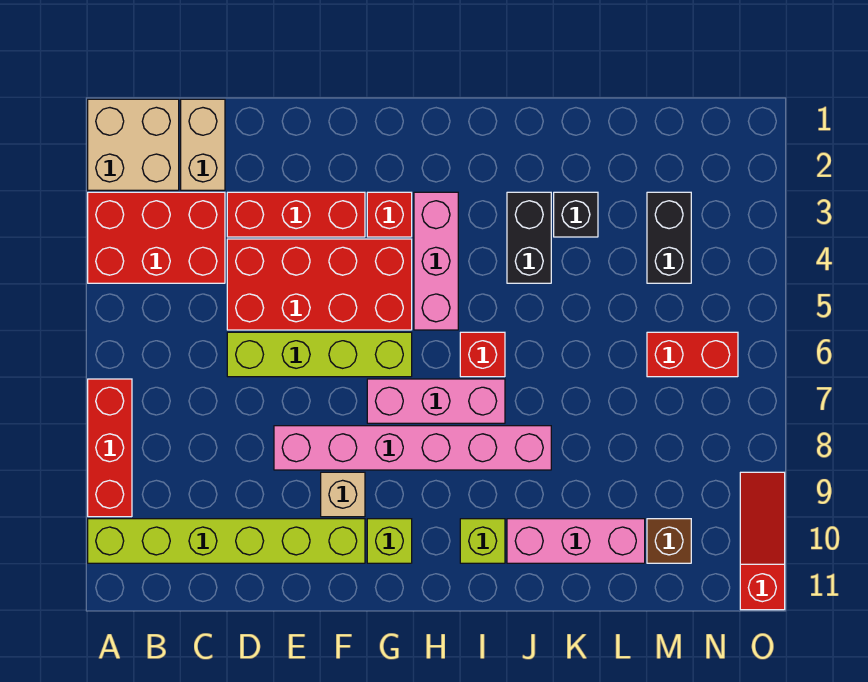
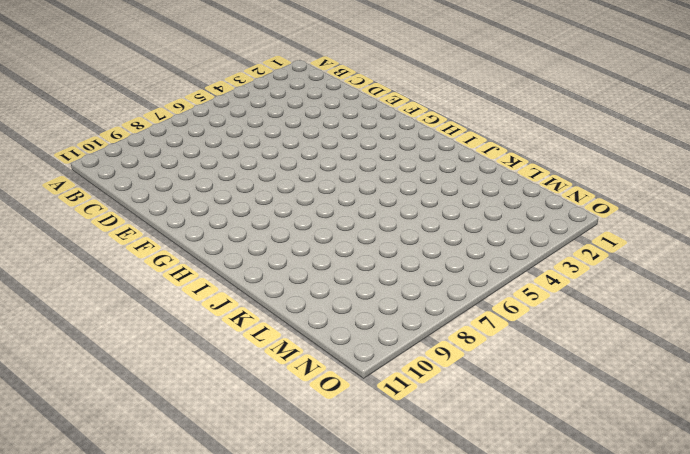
none -> tan brick A1:B2 level 1
none -> red brick A3:C4 level 1
none -> red brick A7:A9 level 1

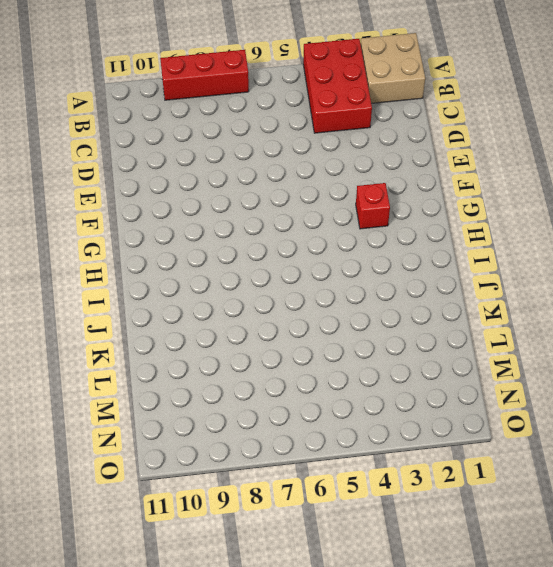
none -> lime brick A10:F10 level 1
none -> tan brick C1:C2 level 1
none -> red brick D3:F3 level 1

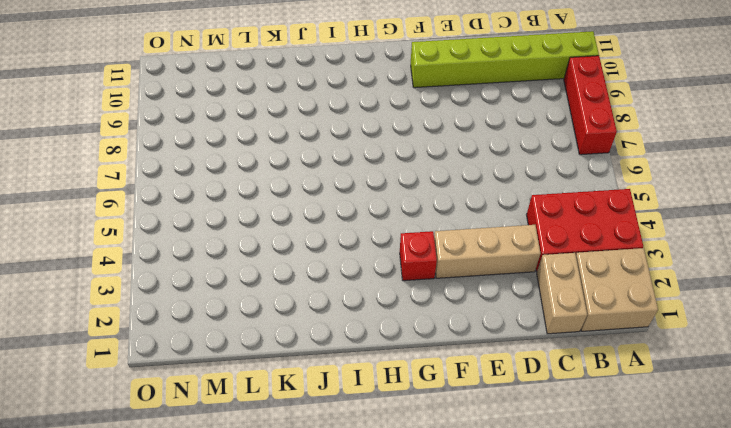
tan brick D3:F3 level 1 -> red brick D3:F3 level 1
none -> red brick D4:G5 level 1
none -> lime brick D6:G6 level 1
none -> pink brick E8:J8 level 1

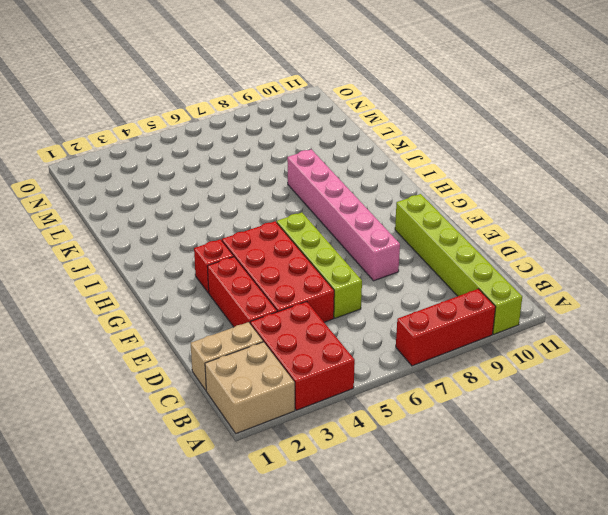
none -> tan brick F9 level 1
none -> pink brick G7:I7 level 1
none -> lime brick G10 level 1

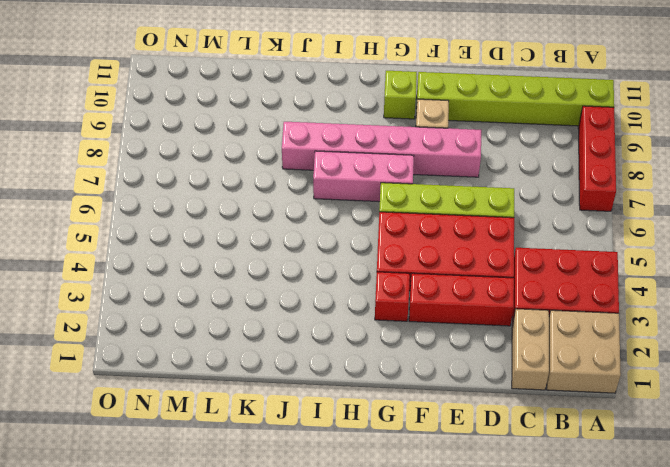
none -> pink brick H3:H5 level 1
none -> red brick I6 level 1
none -> lime brick I10 level 1

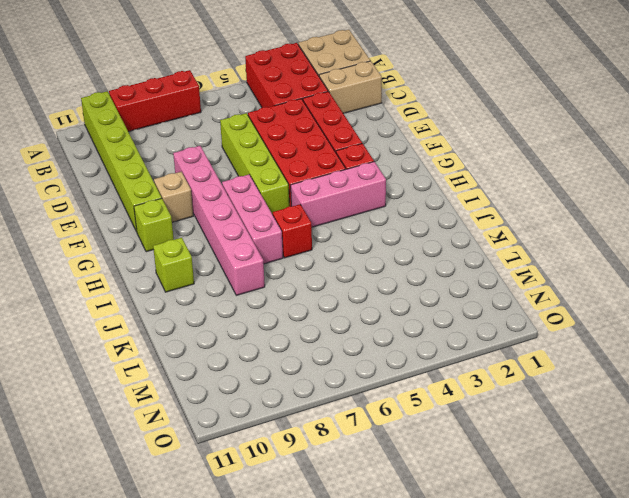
none -> black brick J3:J4 level 1
none -> pink brick J10:L10 level 1
none -> black brick K3 level 1

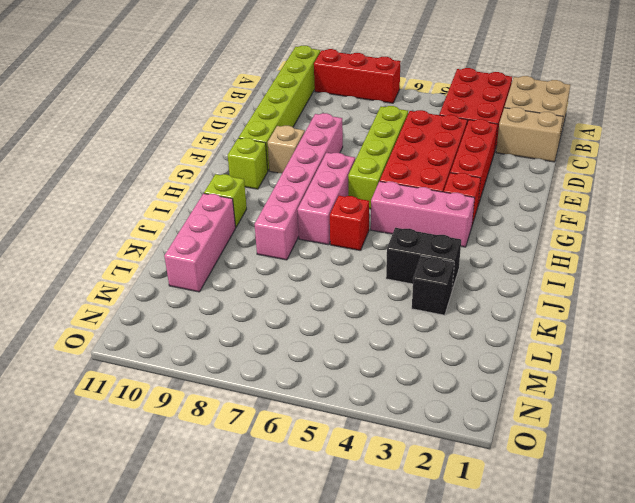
none -> black brick M3:M4 level 1
none -> red brick M6:N6 level 1
none -> brown brick M10 level 1

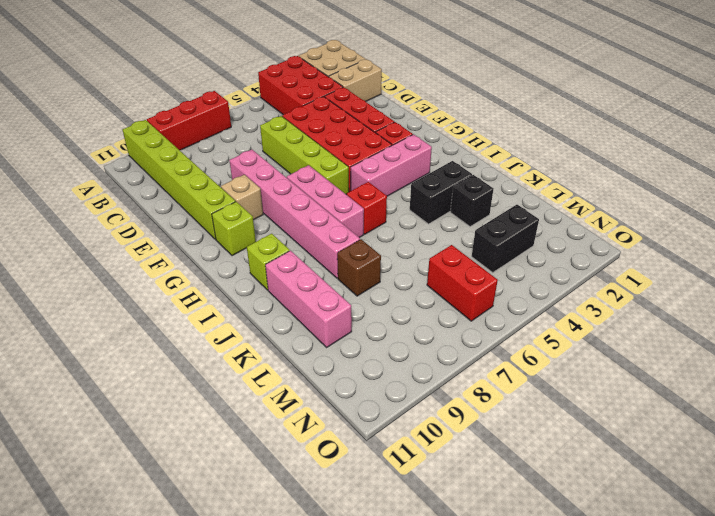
brown brick K8 level 1 -> brown brick M10 level 1
none -> red slope O9:O11 level 1 top 11

